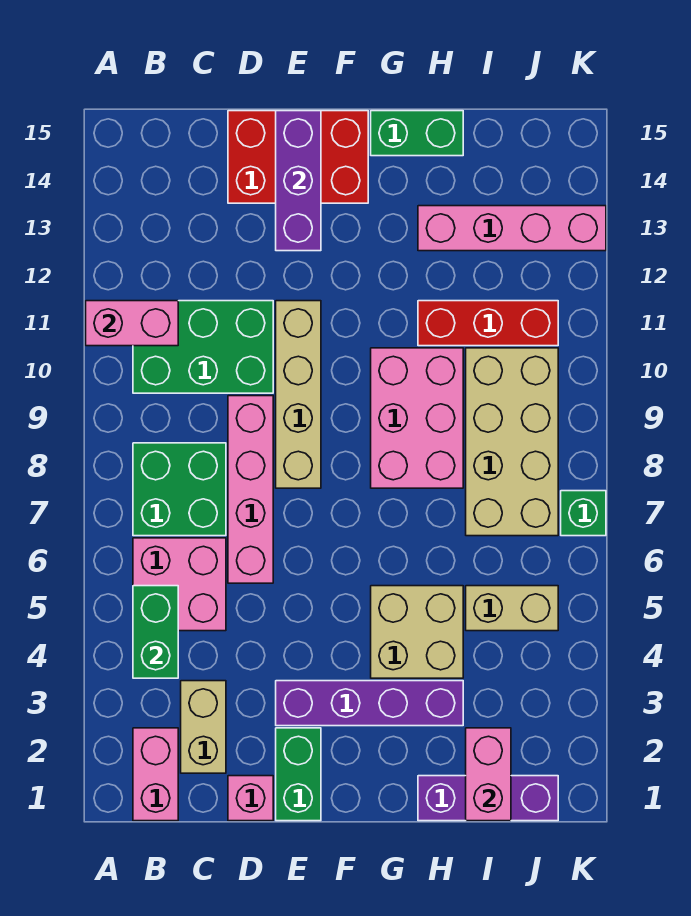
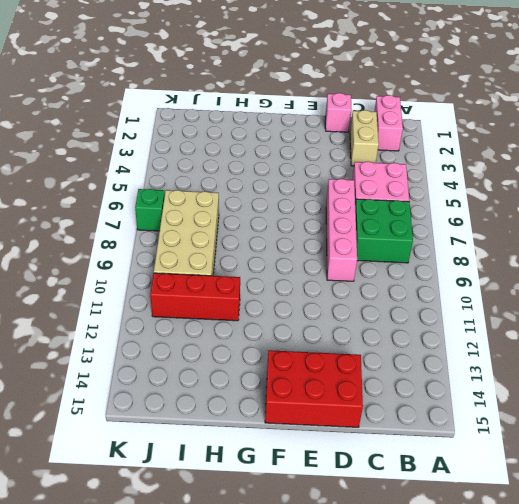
none -> green brick B10:D11 level 1
none -> green brick E1:E2 level 1
none -> purple brick E3:H3 level 1

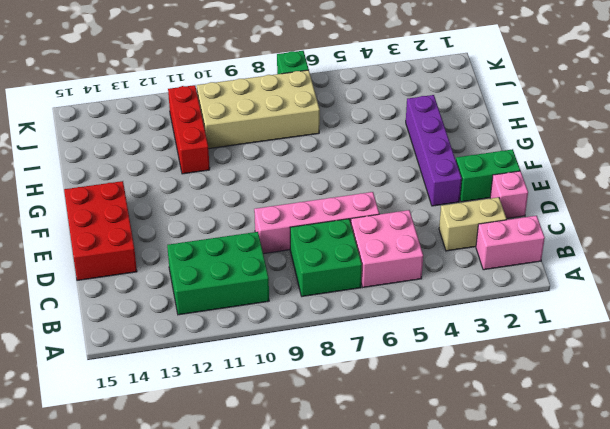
green brick B10:C12 level 1 -> green brick B10:D11 level 1
none -> tan brick E8:E11 level 1
none -> tan brick G4:H5 level 1
none -> pink brick G8:H10 level 1

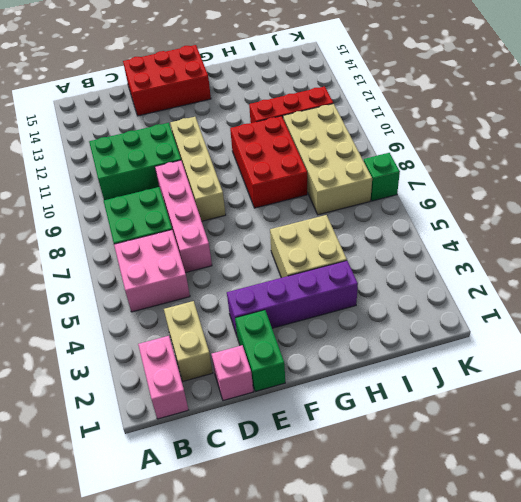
red brick G8:H10 level 1 -> pink brick G8:H10 level 1
none -> green brick G15:H15 level 1
none -> purple brick H1:J1 level 1
none -> pink brick H13:K13 level 1

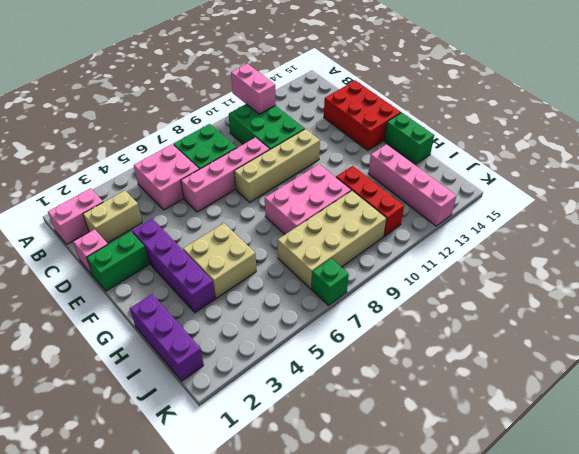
none -> tan brick I5:J5 level 1
none -> green brick B4:B5 level 2
none -> purple brick E13:E15 level 2

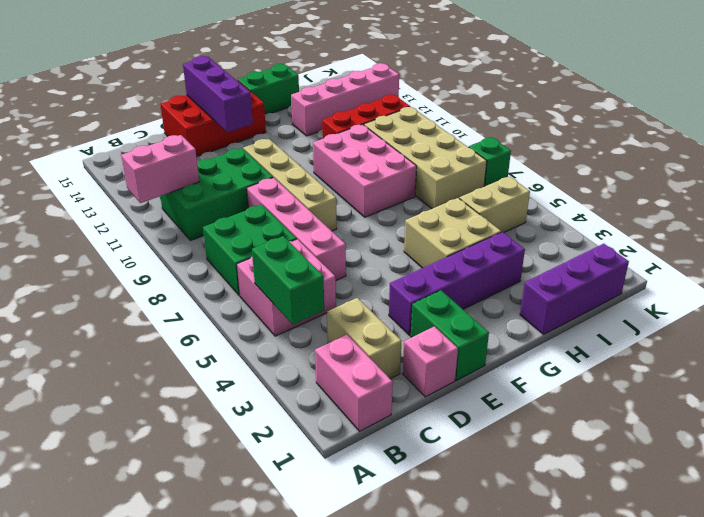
none -> pink brick I1:I2 level 2

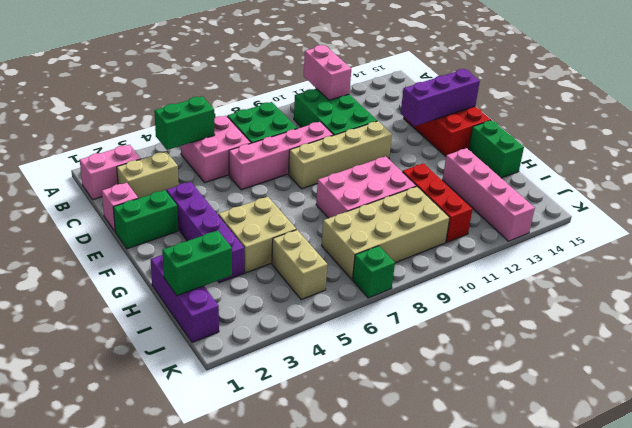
green brick I1:I2 level 2 -> pink brick I1:I2 level 2

